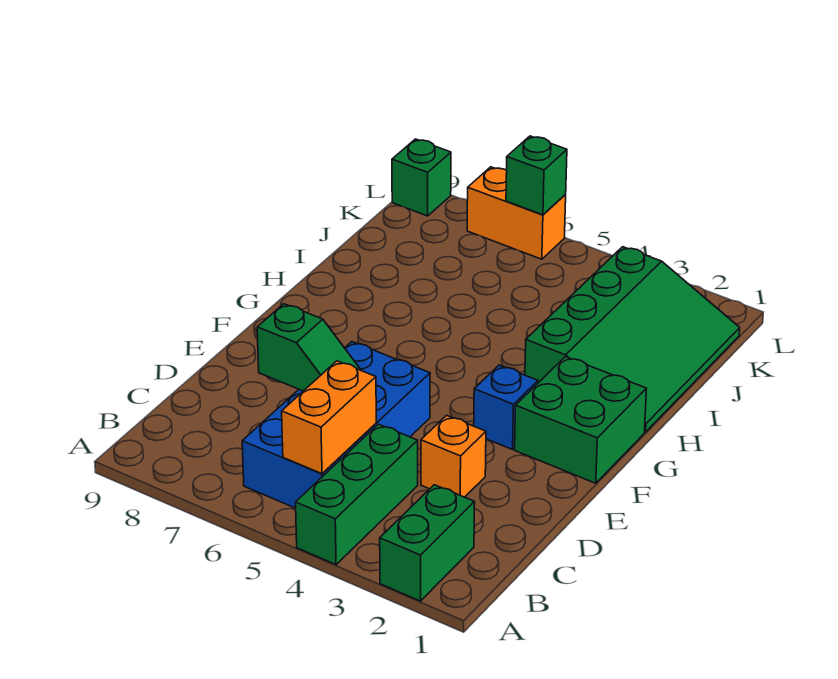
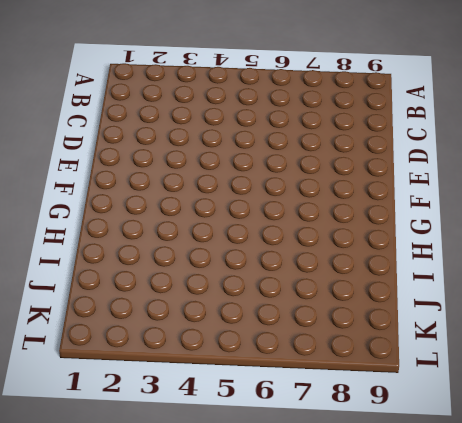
none -> green brick A2:B2 level 1
none -> green brick A4:C4 level 1
none -> blue brick B5:E6 level 1

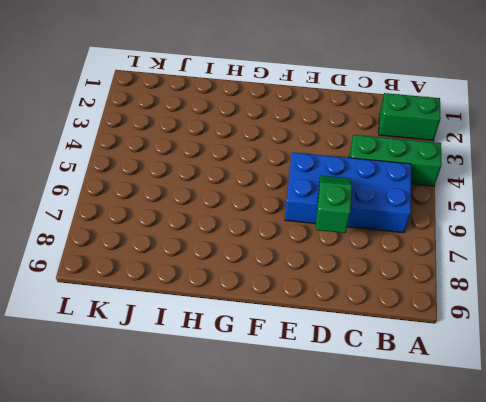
none -> orange brick D3 level 1
none -> green brick F1:G2 level 1
none -> blue brick F3 level 1

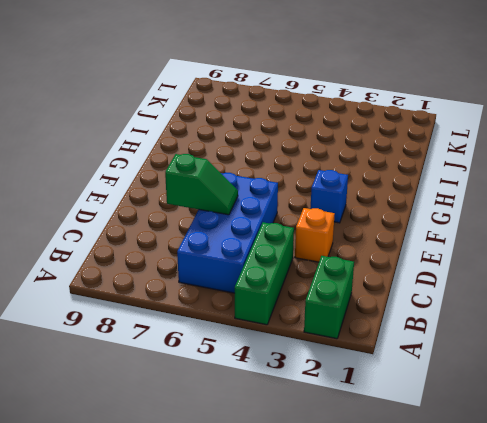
none -> green brick F1:G2 level 1
none -> green slope H1:K3 level 1 top 3
none -> orange brick L6:L7 level 1

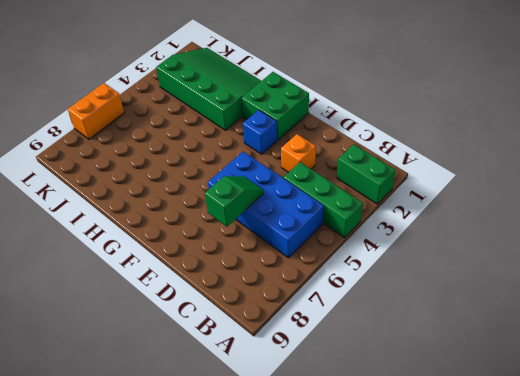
none -> green brick L9 level 1
none -> orange brick B5:C5 level 2
none -> green brick L6 level 2

